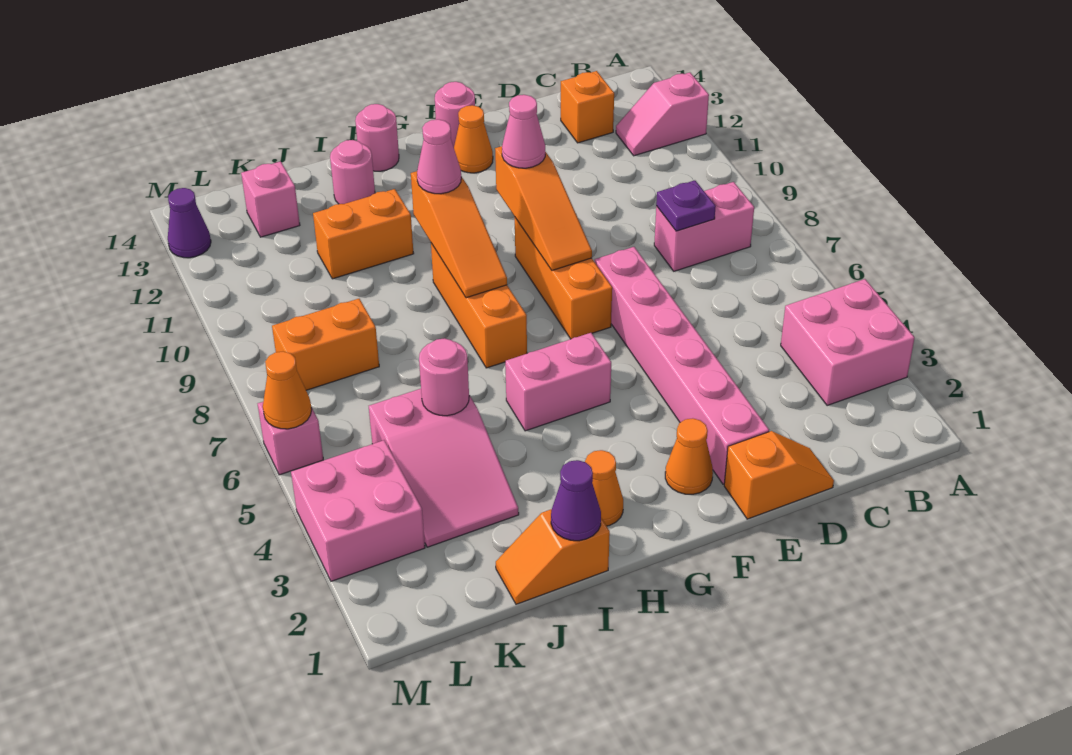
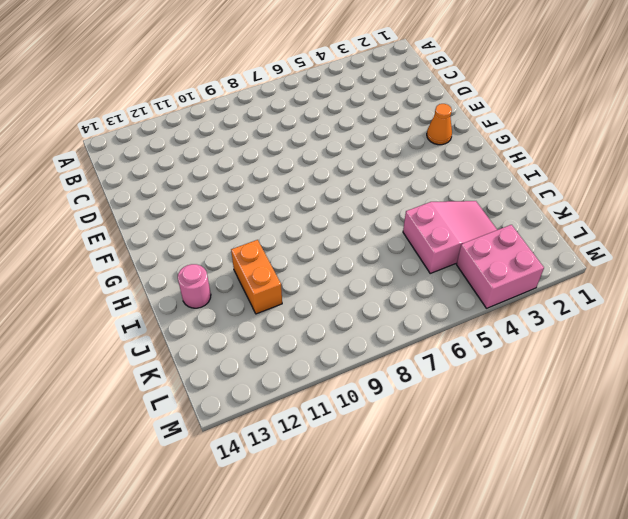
none -> pink brick A3:B4 level 1
none -> pink slope A12:B12 level 1 top A
none -> pink brick B8:C8 level 1
none -> orange brick C13 level 1

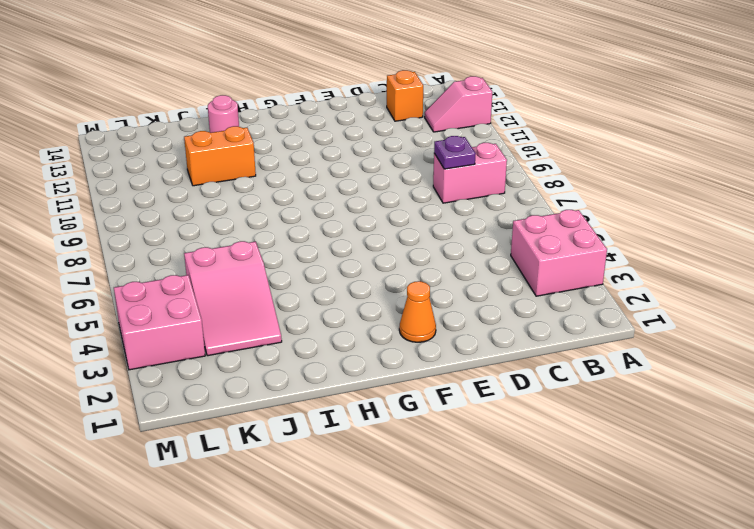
none -> orange slope D1:E1 level 1 top E
none -> pink brick E2:E7 level 1
none -> orange brick F7:F9 level 1
none -> orange cone F13 level 1

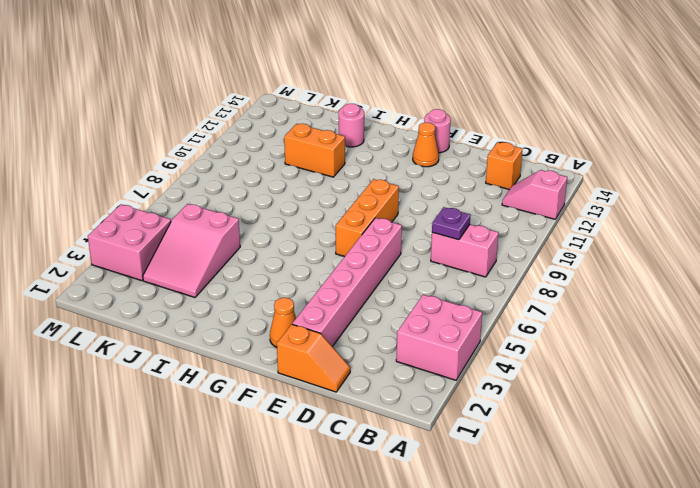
none -> pink brick G5:H5 level 1
none -> orange cone H2 level 1
none -> orange brick H7:H9 level 1
none -> pink round brick H14 level 1

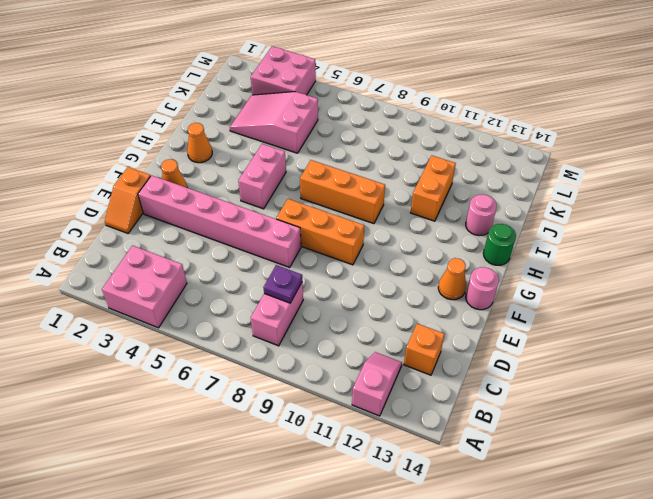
green round brick H14 level 1 -> pink round brick H14 level 1
none -> orange slope I1:J1 level 1 top I
none -> orange brick K8:L8 level 1
none -> pink brick K13 level 1
none -> pink brick M6 level 1

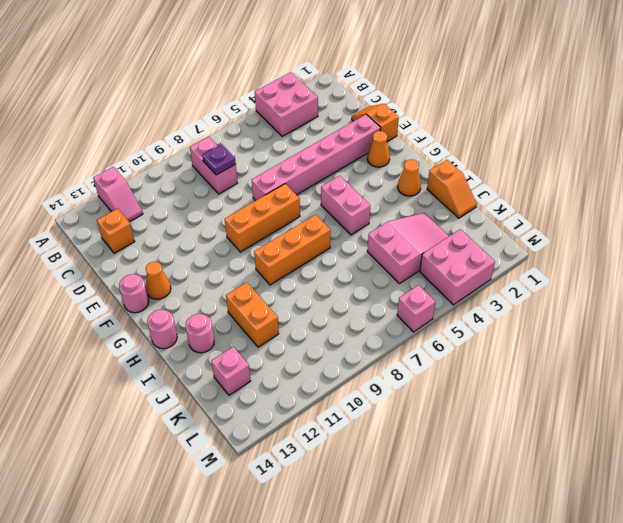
none -> orange brick K8:L8 level 1
none -> purple cone M13 level 1
none -> orange slope F8:F10 level 2 top 10
none -> orange slope H8:H10 level 2 top 10

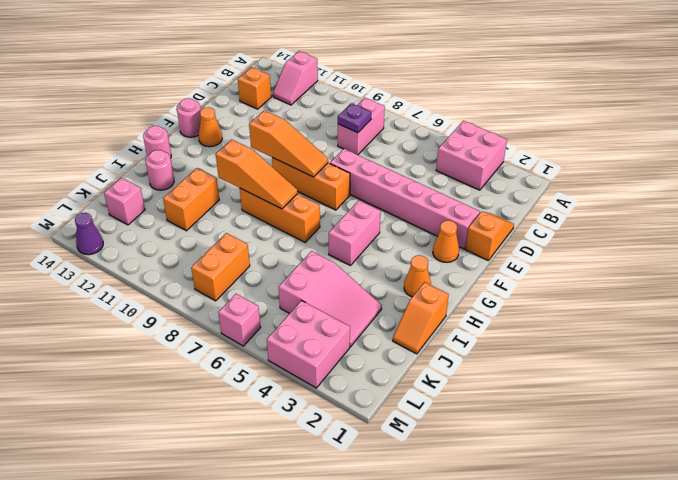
none -> purple cone I1 level 2
none -> pink round brick J5 level 2
none -> orange cone M6 level 2
none -> pink cone F10 level 3

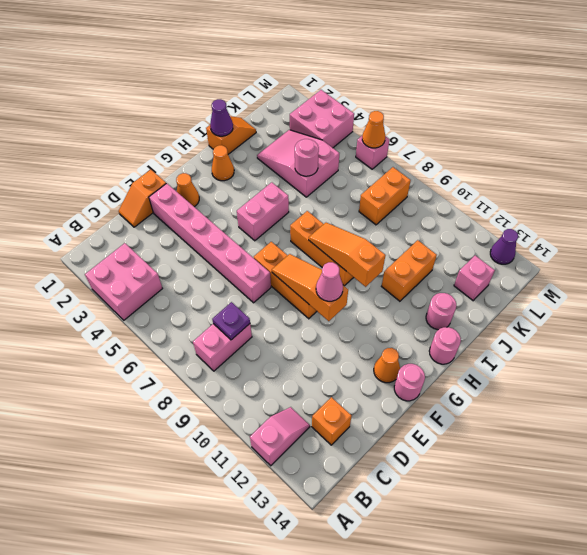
none -> pink cone H10 level 3

